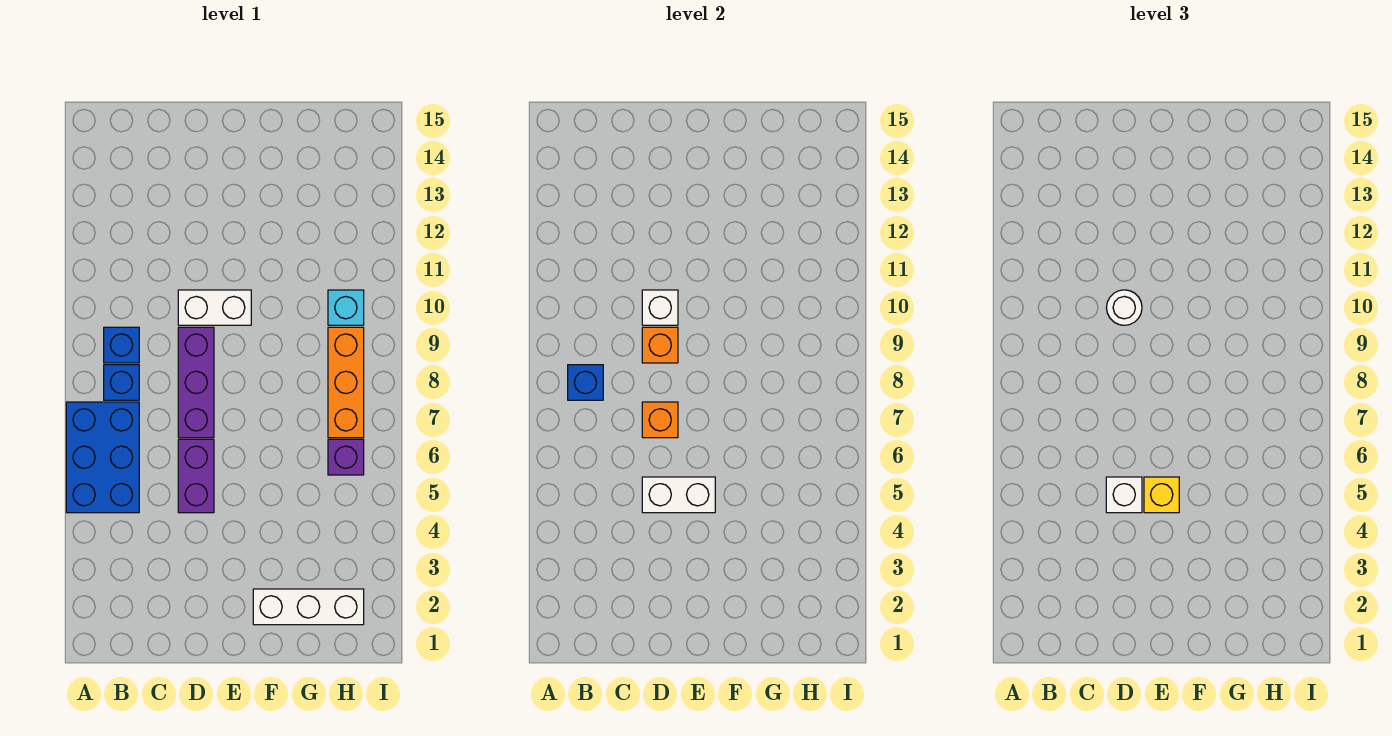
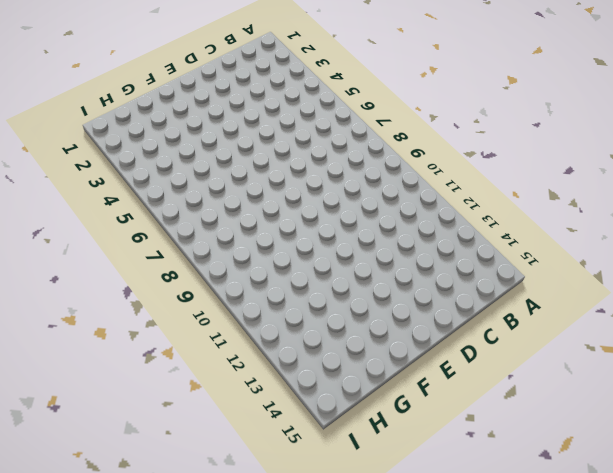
none -> blue brick A5:B7 level 1
none -> blue brick B8 level 1
none -> blue brick B9 level 1

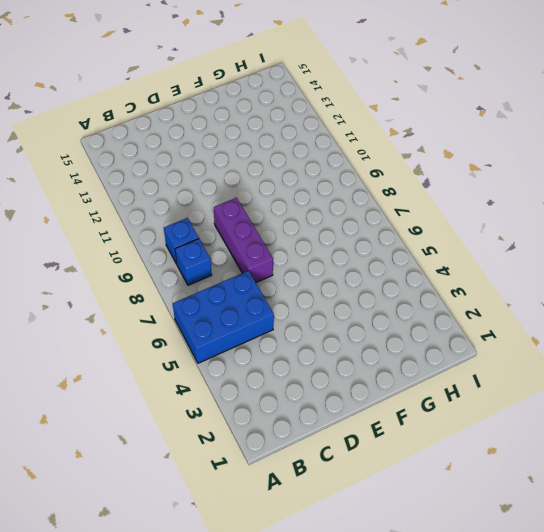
blue brick A5:C6 level 1 -> blue brick A5:B7 level 1
none -> purple brick D5:D6 level 1
none -> white brick D10:E10 level 1
none -> white brick F2:H2 level 1

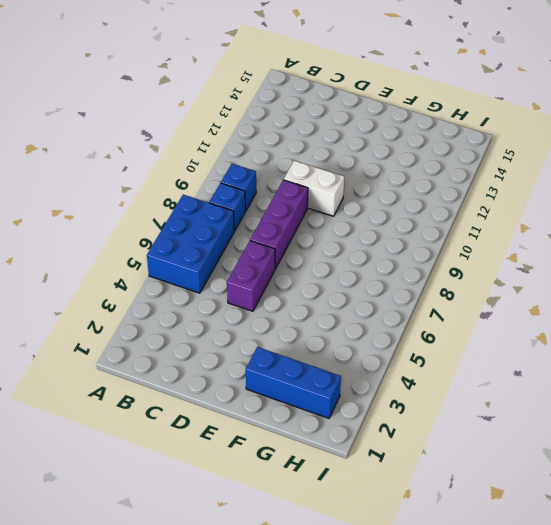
blue brick F2:H2 level 1 -> white brick F2:H2 level 1
none -> purple brick H6 level 1
none -> orange brick H7:H9 level 1
none -> cyan brick H10 level 1

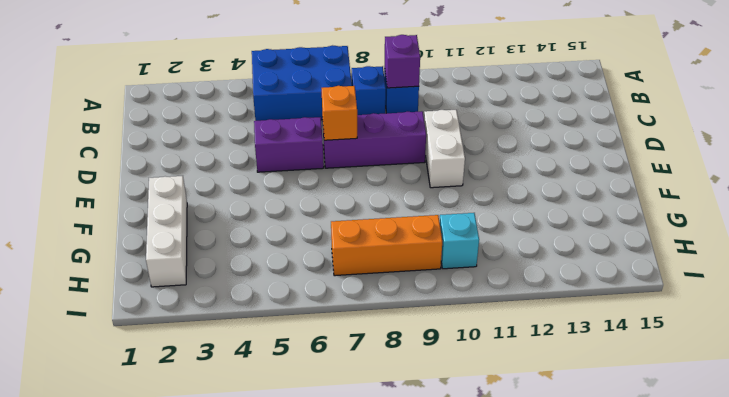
purple brick B9 level 2 -> purple brick H6 level 1
none -> blue brick B8 level 2
none -> white brick D5:E5 level 2
none -> orange brick D9 level 2

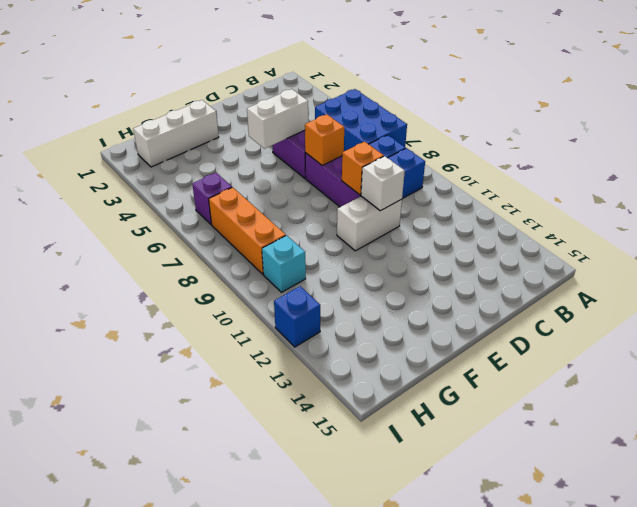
blue brick I12 level 1 -> blue brick B8 level 2
none -> white brick D5 level 3
none -> white round brick D10 level 3
none -> yellow brick E5 level 3

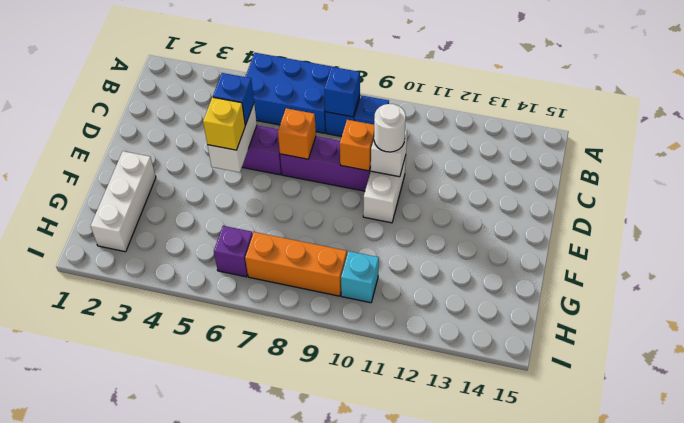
blue brick D5 level 3 -> white brick D5 level 3

